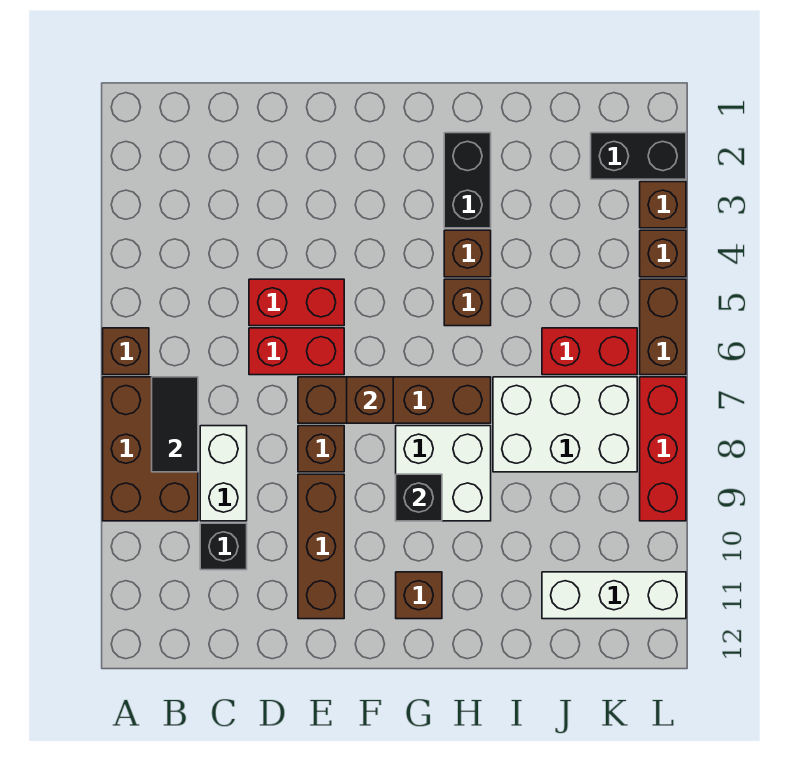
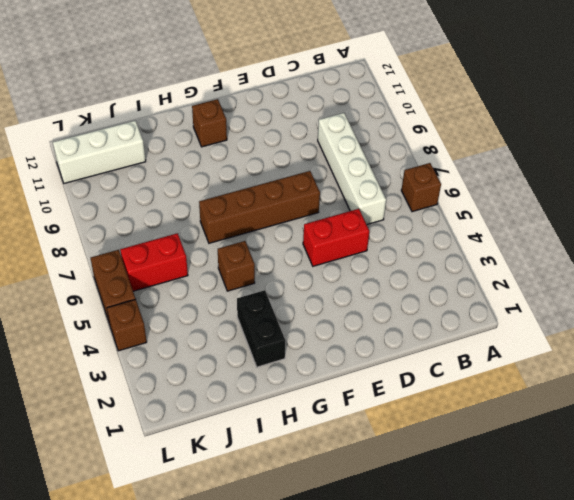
white brick C6:C9 level 1 -> white brick C8:C9 level 1
none -> brown brick A7:B9 level 1
none -> black brick C10 level 1
none -> red brick D6:E6 level 1

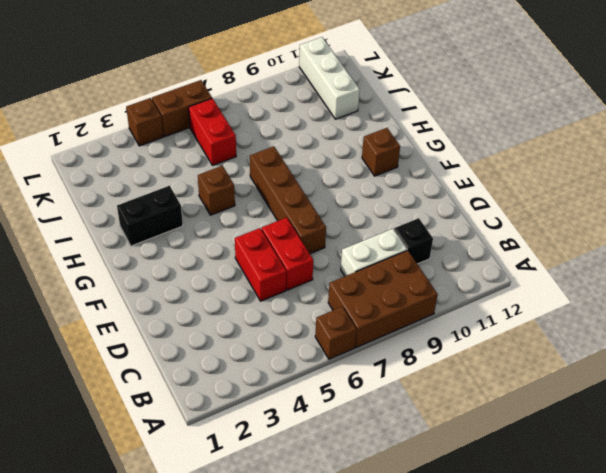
none -> brown brick E8 level 1
none -> brown brick E9:E11 level 1
none -> white brick G8:H9 level 1

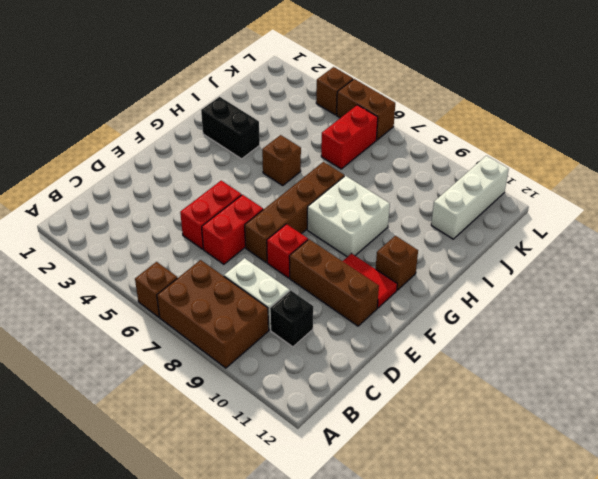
red brick E8 level 1 -> brown brick E8 level 1
red tile F10:F11 level 1 -> none
none -> brown brick H4 level 1
none -> white brick I7:K8 level 1
none -> black brick K2:L2 level 1

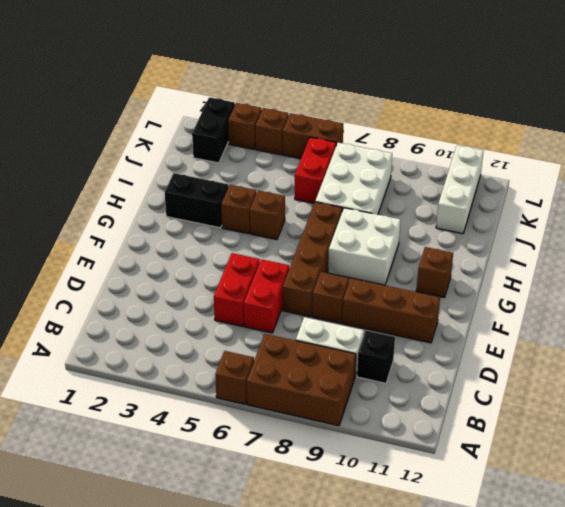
none -> red brick L7:L9 level 1
none -> black tile B7:B8 level 2
none -> brown brick F7 level 2

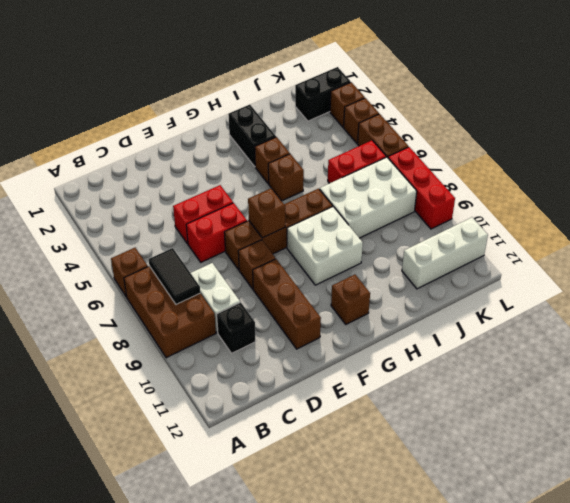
none -> black brick G9 level 2

